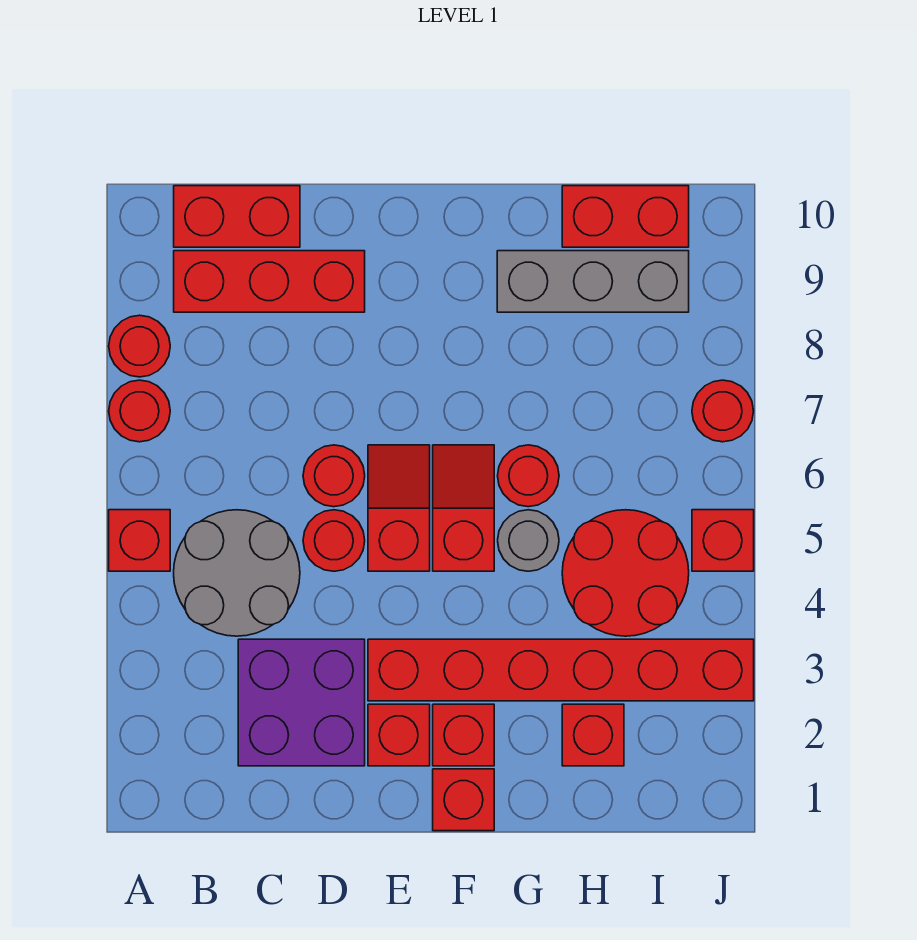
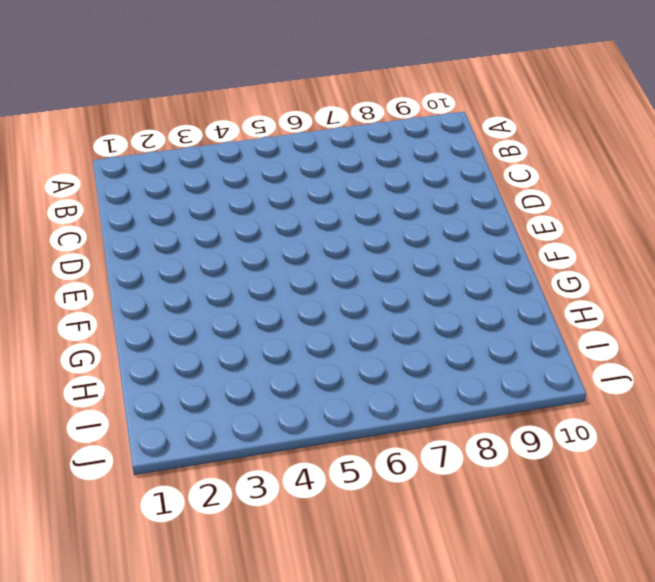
none -> red brick A5 level 1
none -> red round brick A7 level 1
none -> red round brick A8 level 1

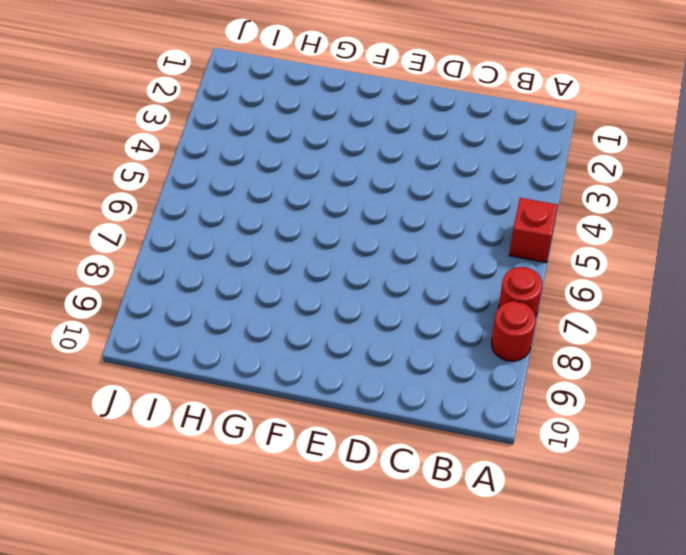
none -> grey round brick B4:C5 level 1
none -> red brick B9:D9 level 1
none -> red brick B10:C10 level 1

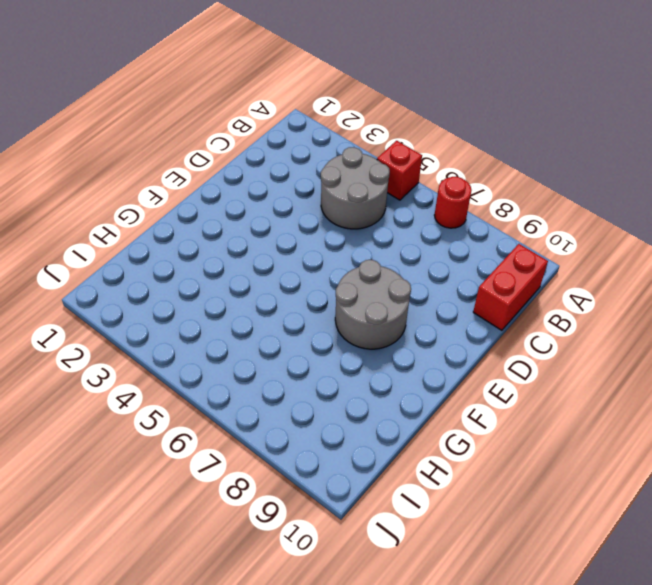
grey round brick E7:F8 level 1 -> none
none -> red round brick A8 level 1
none -> red brick B9:D9 level 1
none -> purple brick C2:D3 level 1

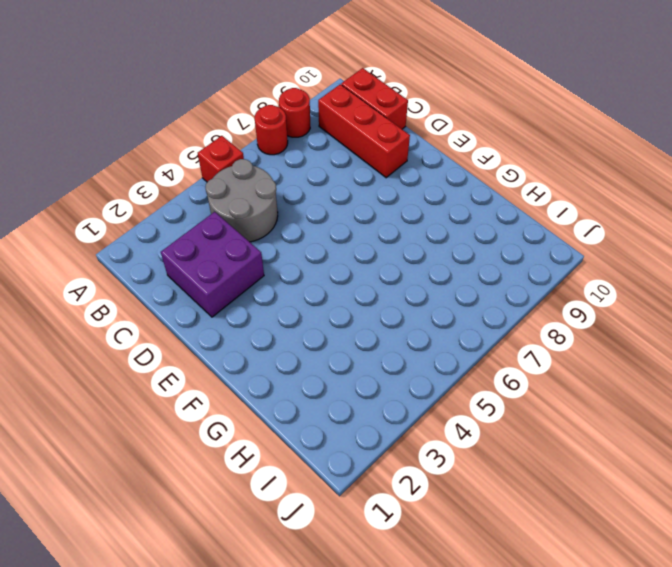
none -> red round brick D5 level 1
none -> red round brick D6 level 1
none -> red brick E2 level 1

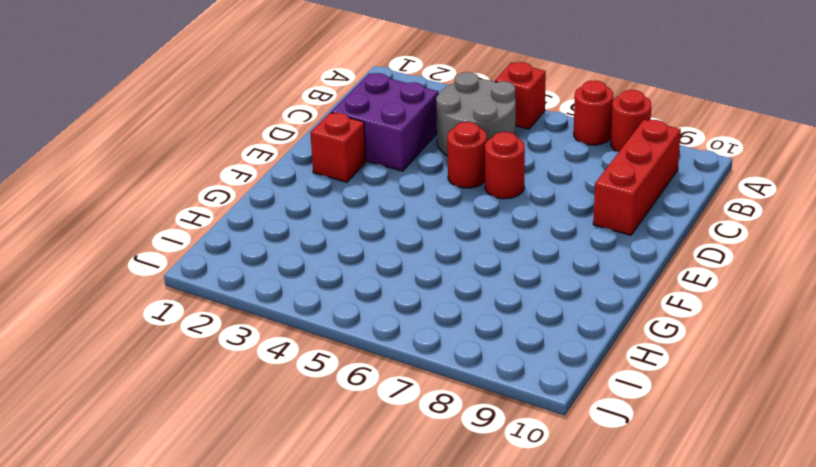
none -> red brick B10:C10 level 1
none -> red brick E3:J3 level 1
none -> red slope E5:E6 level 1 top 5

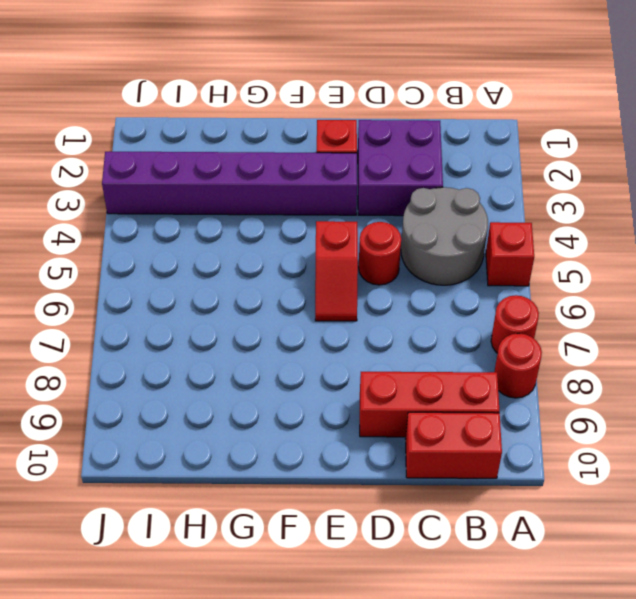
purple brick E3:J3 level 1 -> red brick E3:J3 level 1
none -> red round brick D6 level 1
none -> red brick F1 level 1
none -> red brick F2 level 1

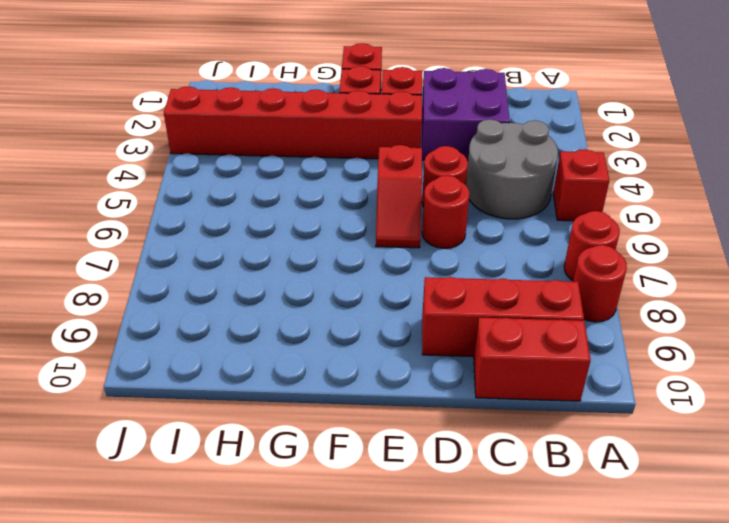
none -> red slope F5:F6 level 1 top 5
none -> grey round brick G5 level 1
none -> red round brick G6 level 1

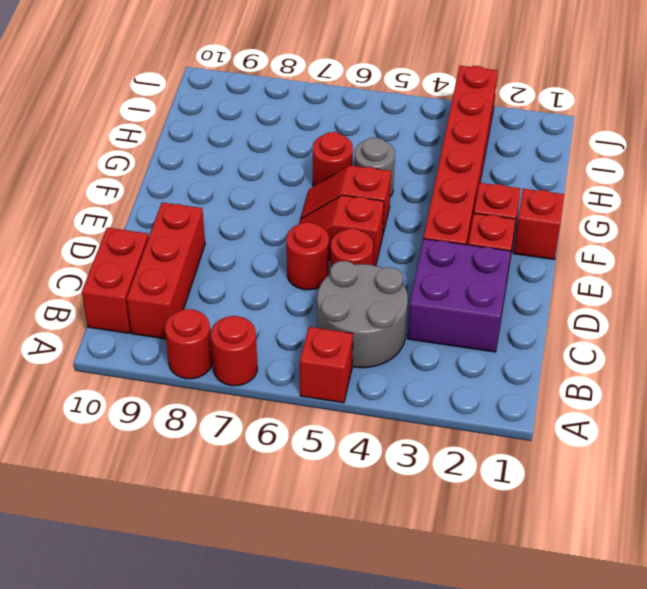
none -> grey brick G9:I9 level 1
none -> red brick H2 level 1
none -> red round brick H4:I5 level 1

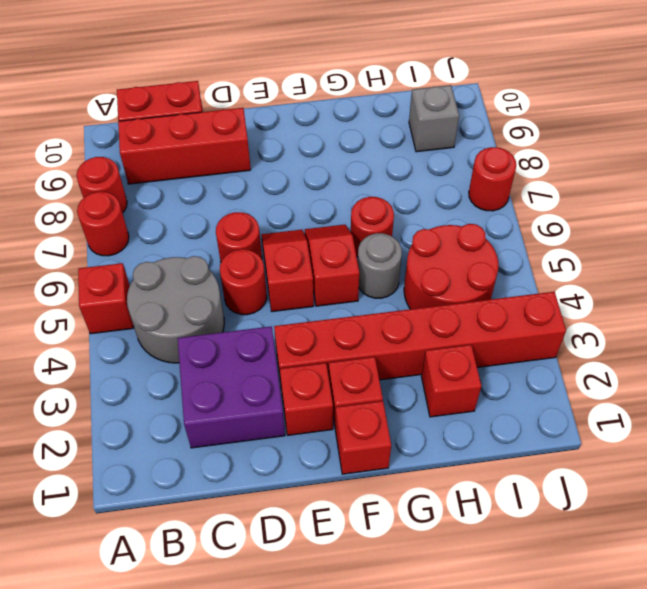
grey brick I9 level 1 -> grey brick G9:I9 level 1
none -> red brick H10:I10 level 1
none -> red brick J5 level 1

